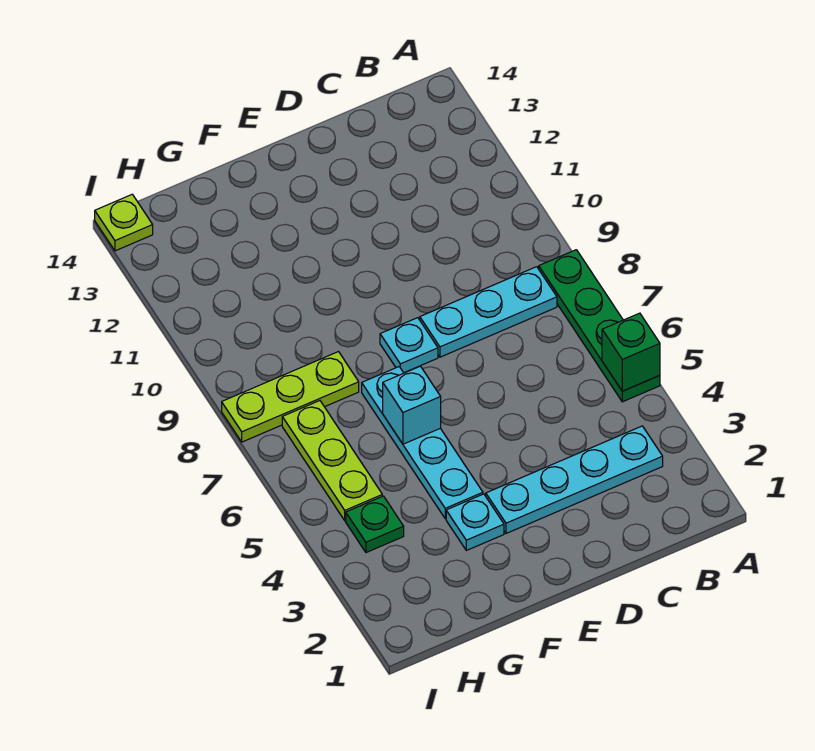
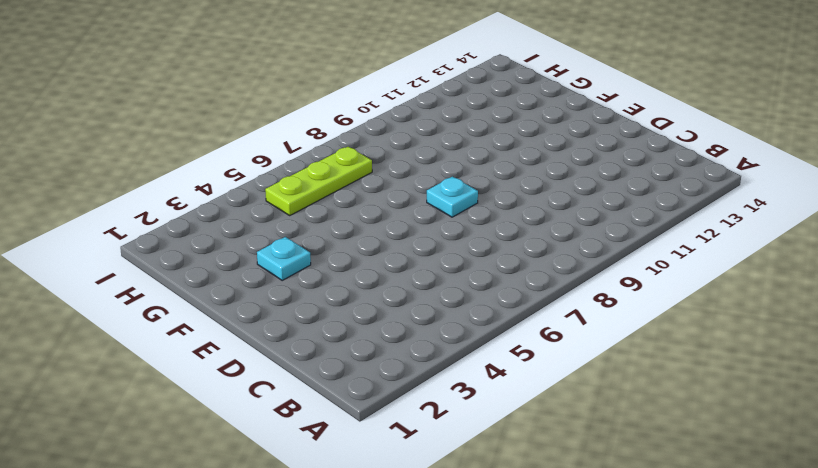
none -> green plate A5:A8 level 1
none -> cyan plate B3:E3 level 1
none -> cyan plate B8:D8 level 1

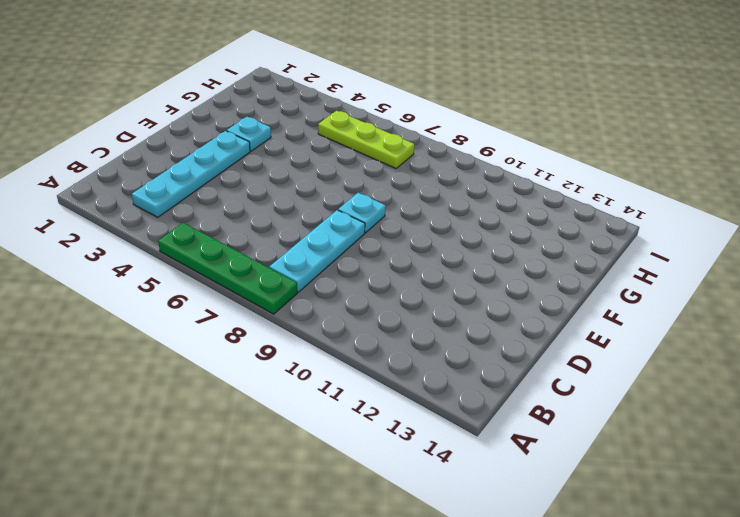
none -> cyan plate F4:F7 level 1
none -> lime plate G8:I8 level 1
none -> green plate H4 level 1

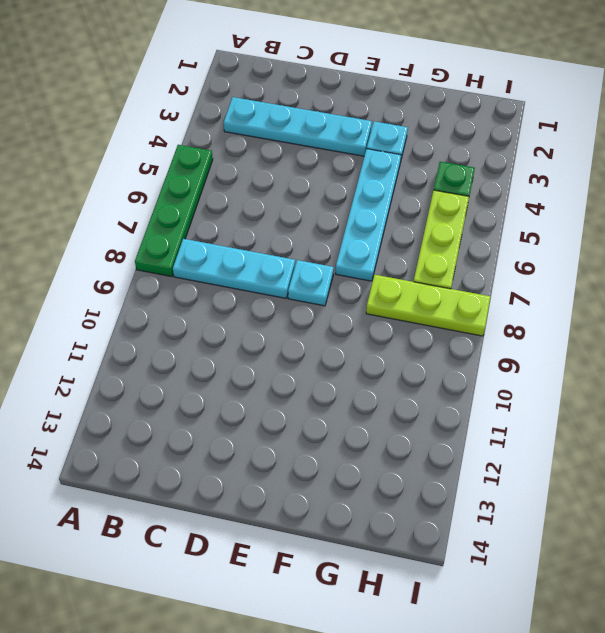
none -> lime plate I14 level 1
none -> green brick A5 level 2
none -> cyan brick F6 level 2

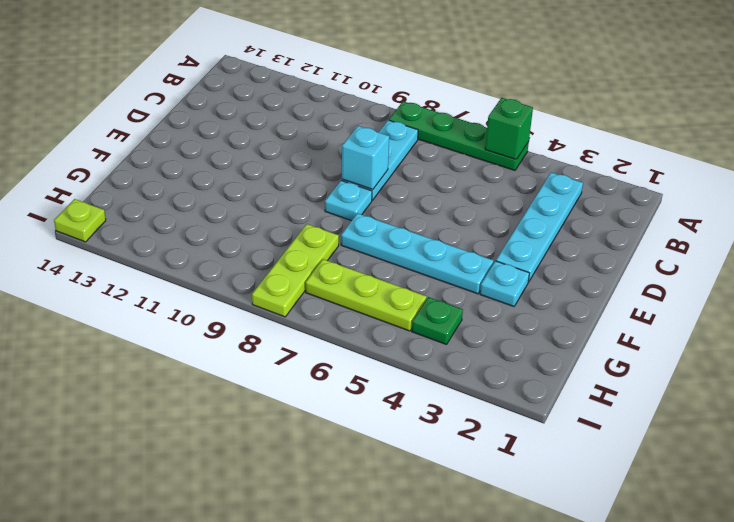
cyan brick D8 level 2 -> cyan brick F6 level 2

